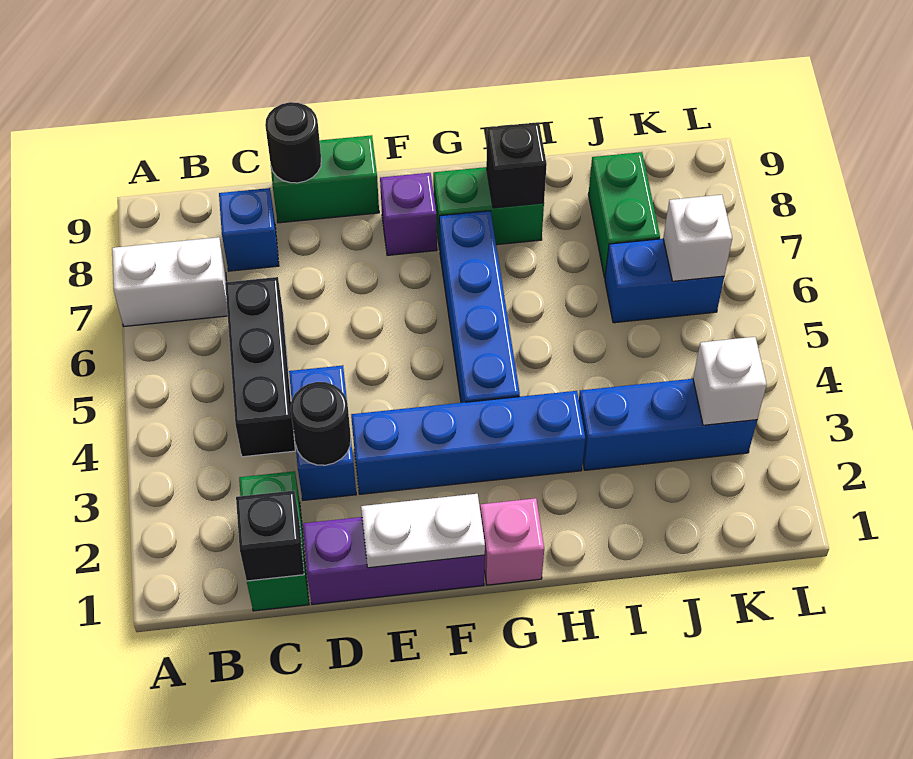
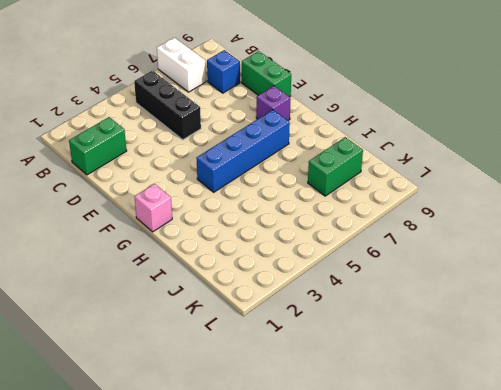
black brick B5:D5 level 1 -> black brick C4:C6 level 1
none -> purple brick D1:F1 level 1
none -> blue brick D3:D4 level 1
none -> blue brick E3:H3 level 1

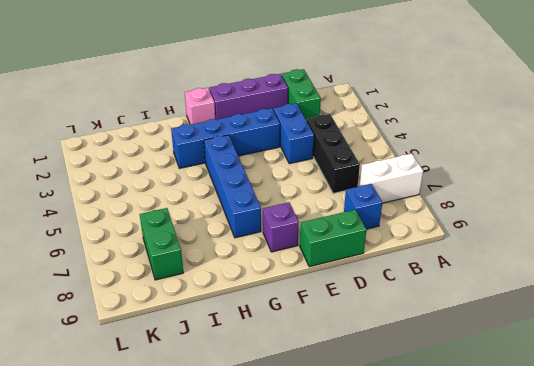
none -> green brick G8:H8 level 1
none -> blue brick I3:K3 level 1
none -> blue brick J6:K6 level 1

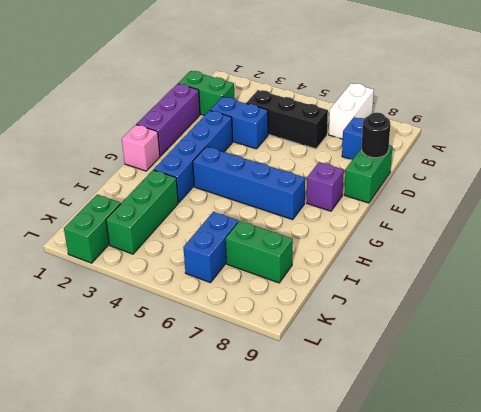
green brick I3:K3 level 1 -> blue brick I3:K3 level 1
green brick K2:L2 level 1 -> green brick G8:H8 level 1
none -> black brick C1 level 2
none -> black round brick D3 level 2
none -> white plate E1:F1 level 2

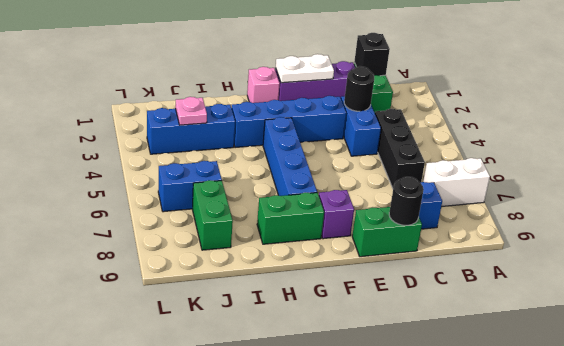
pink plate J3 level 2 -> none
none -> black brick H8 level 2
none -> white brick K3 level 2
none -> white brick K6 level 2

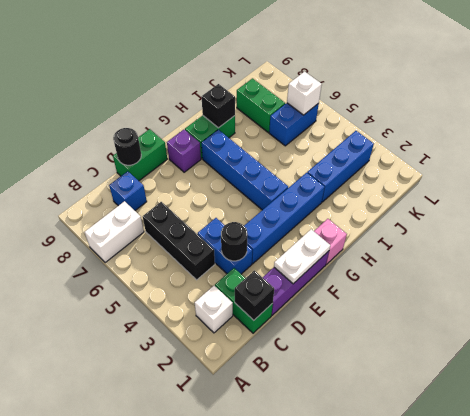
white brick B2 level 1 -> white brick K3 level 2

